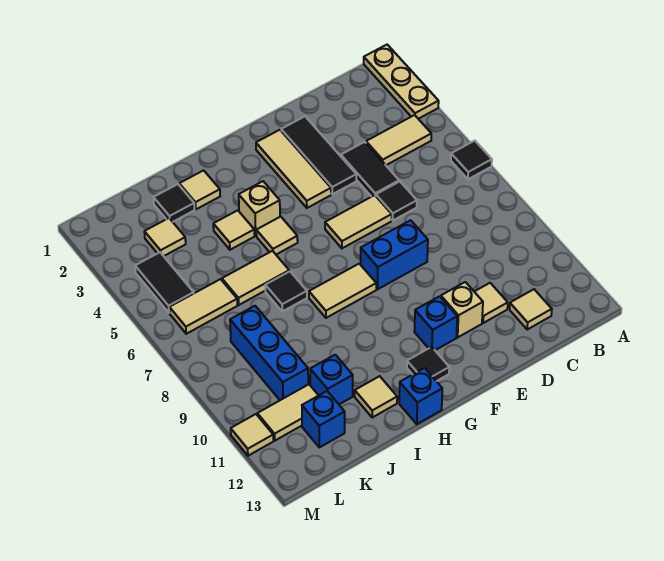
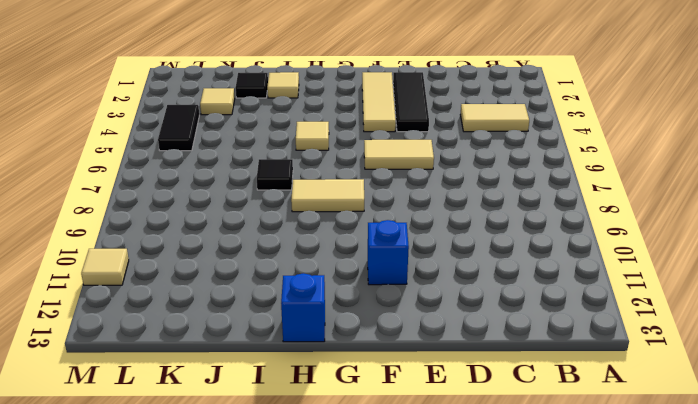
none -> tan plate A1:A3 level 1
none -> black tile A6 level 1
none -> tan tile C12 level 1
none -> black tile D4:D5 level 1

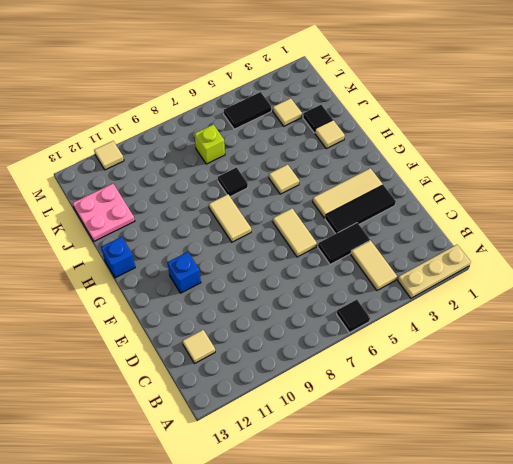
pink plate J12:K13 level 1 -> blue brick K12 level 1
lime brick K7 level 1 -> none
none -> black tile D6 level 1
none -> tan tile D11 level 1
none -> blue brick E8:F8 level 1
none -> tan brick E11 level 1

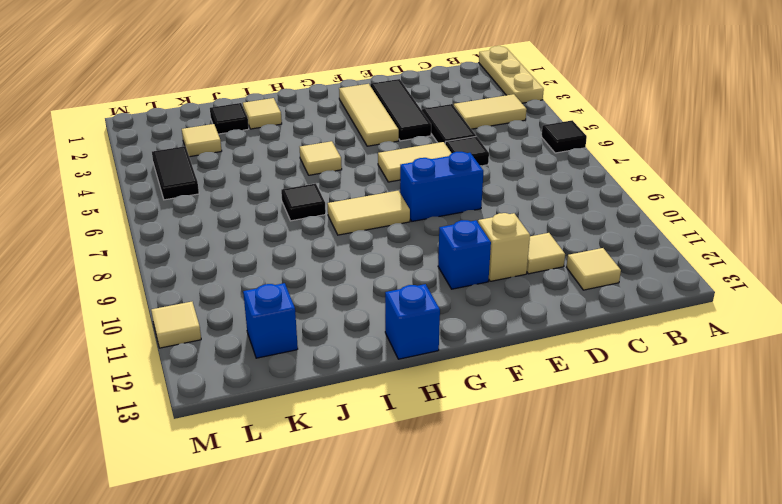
none -> black tile G12 level 1
none -> tan brick H4 level 1
none -> tan tile I4 level 1
none -> tan tile I6:J6 level 1

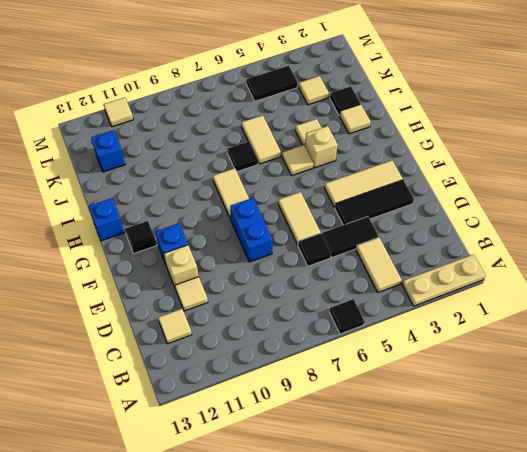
none -> tan tile I12 level 1
none -> blue brick J11 level 1
none -> tan tile K6:L6 level 1
none -> blue brick K8:K10 level 1

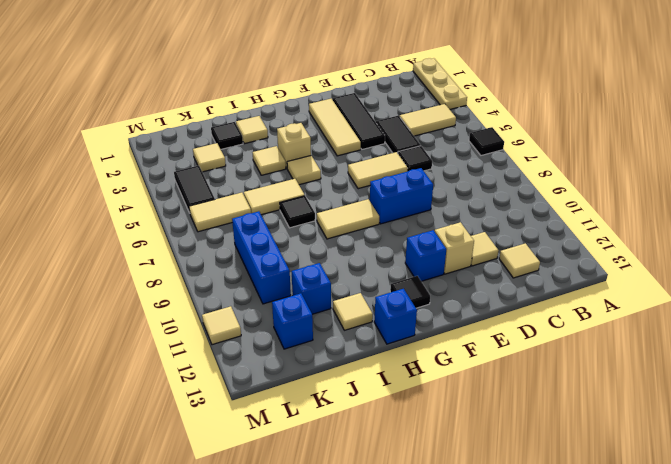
none -> tan tile K11:L11 level 1

